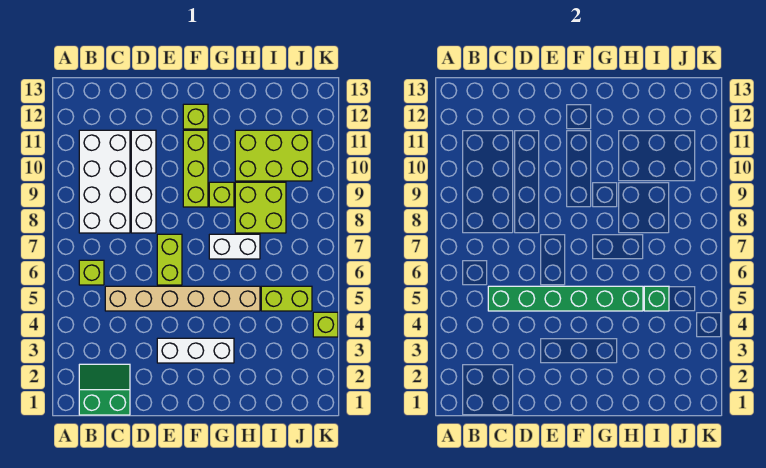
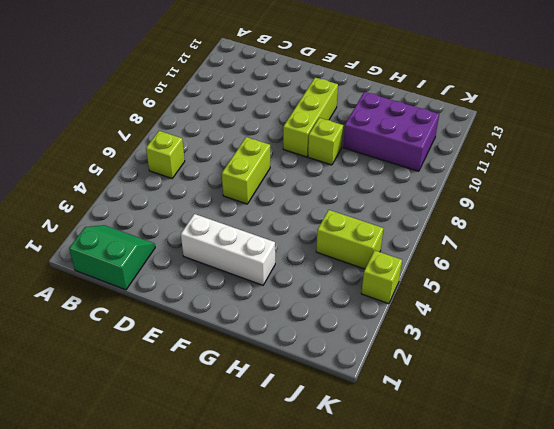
purple brick H10:J11 level 1 -> lime brick H10:J11 level 1
none -> white brick B8:C11 level 1
none -> tan brick C5:H5 level 1
none -> white brick D8:D11 level 1

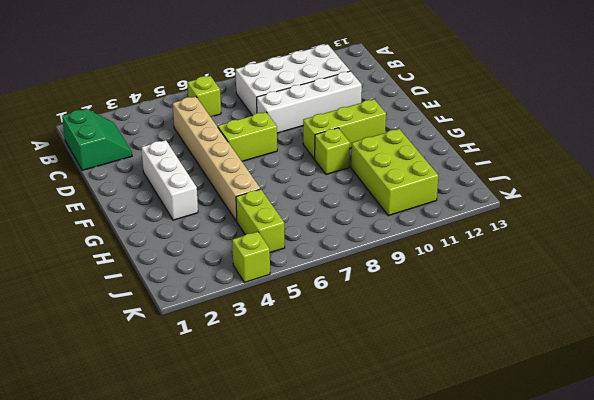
none -> lime brick F12 level 1
none -> white brick G7:H7 level 1
none -> lime brick H8:I9 level 1

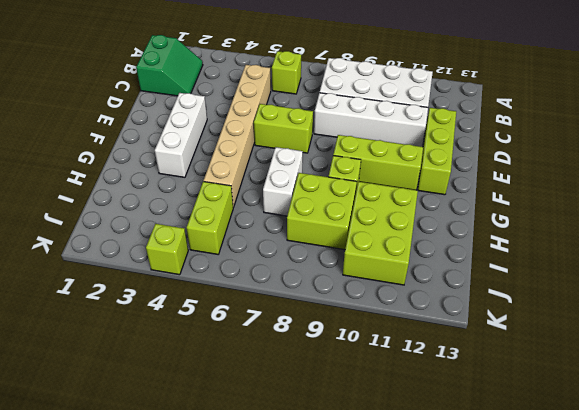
lime brick D12:F12 level 1 -> lime brick F12 level 1
none -> green brick C5:H5 level 2
none -> green brick I5 level 2

